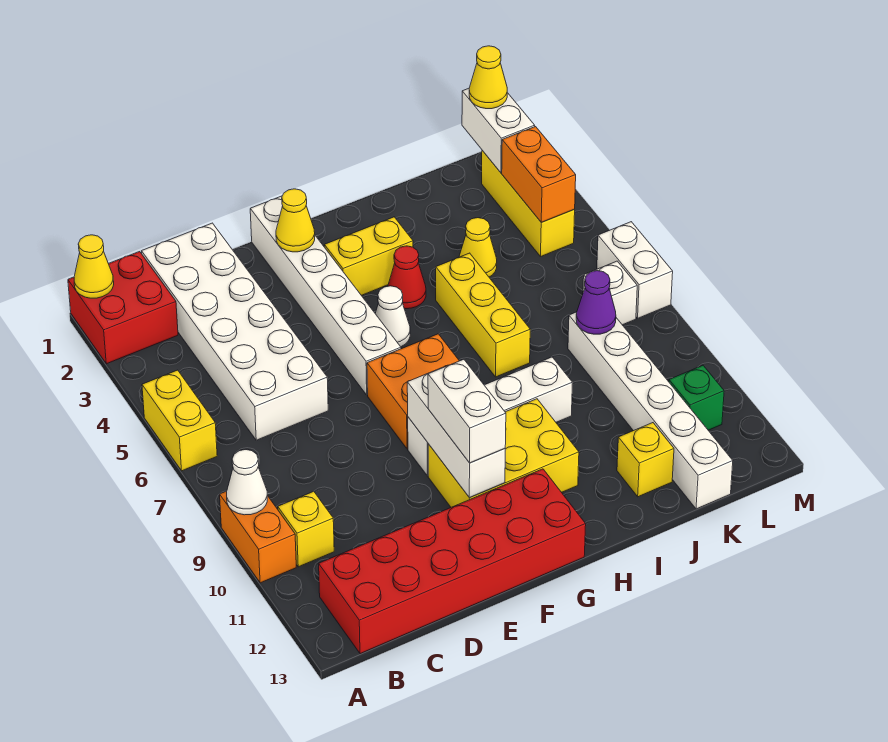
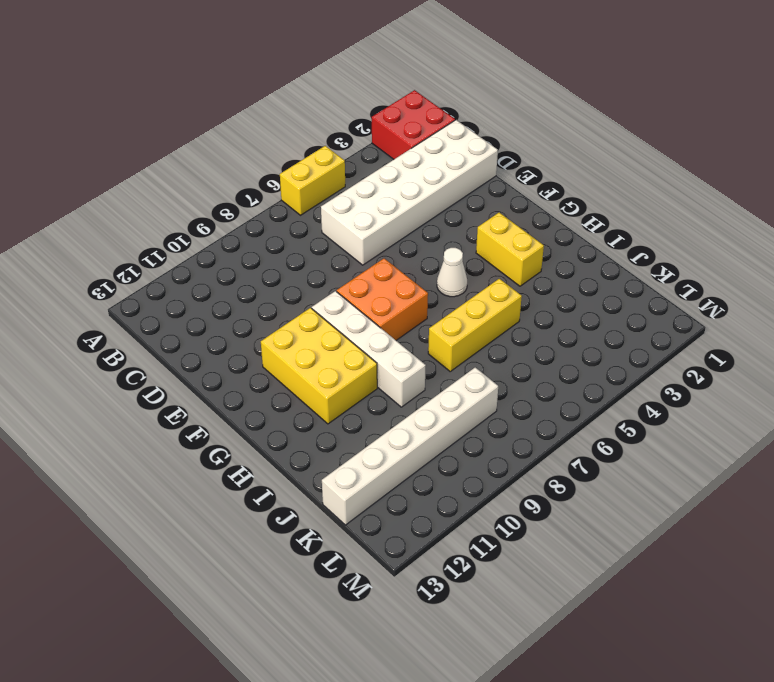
none -> orange brick A9:A10 level 1
none -> yellow brick B10 level 1
none -> red brick B12:G13 level 1
none -> white brick F1:F6 level 1

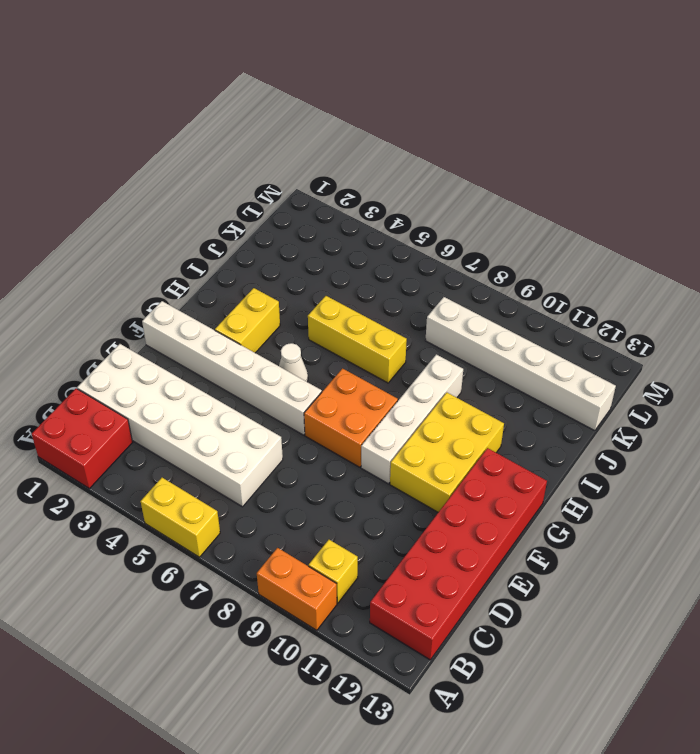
none -> red cone H4 level 1
none -> yellow cone J4 level 1
none -> yellow brick J12 level 1
none -> yellow brick L2:L4 level 1

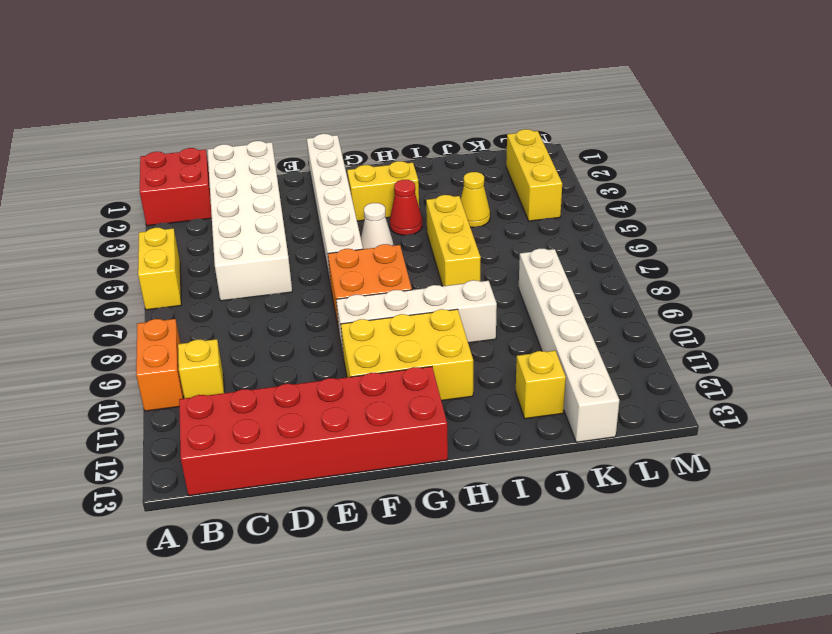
none -> white brick L7 level 1
none -> green brick L11 level 1
none -> white brick M6:M7 level 1
none -> yellow cone A1 level 2

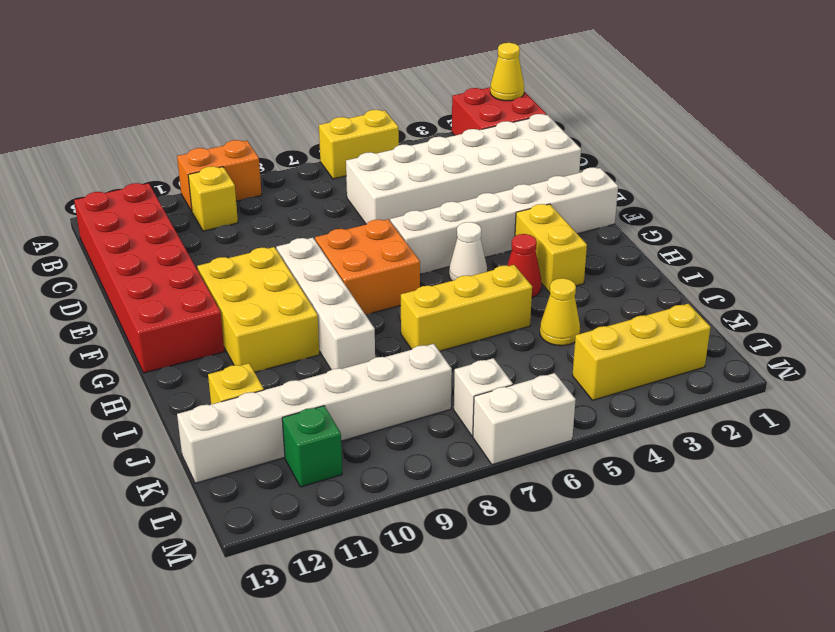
none -> white cone A9 level 2
none -> yellow cone F2 level 2
none -> white brick F9:F11 level 2
none -> purple cone K8 level 2

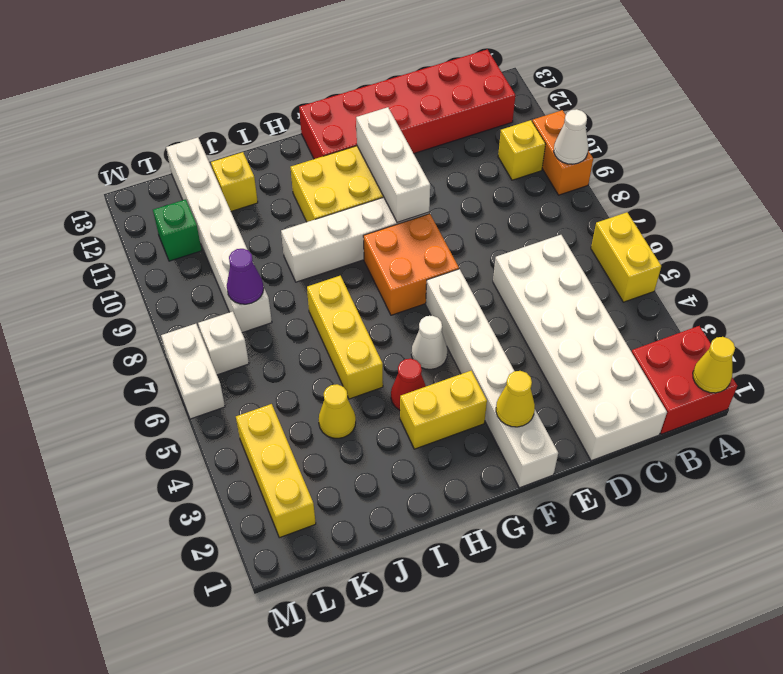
none -> white brick L1:L2 level 2
none -> orange brick L3:L4 level 2
none -> white brick F10:F11 level 3
none -> yellow cone L1 level 3

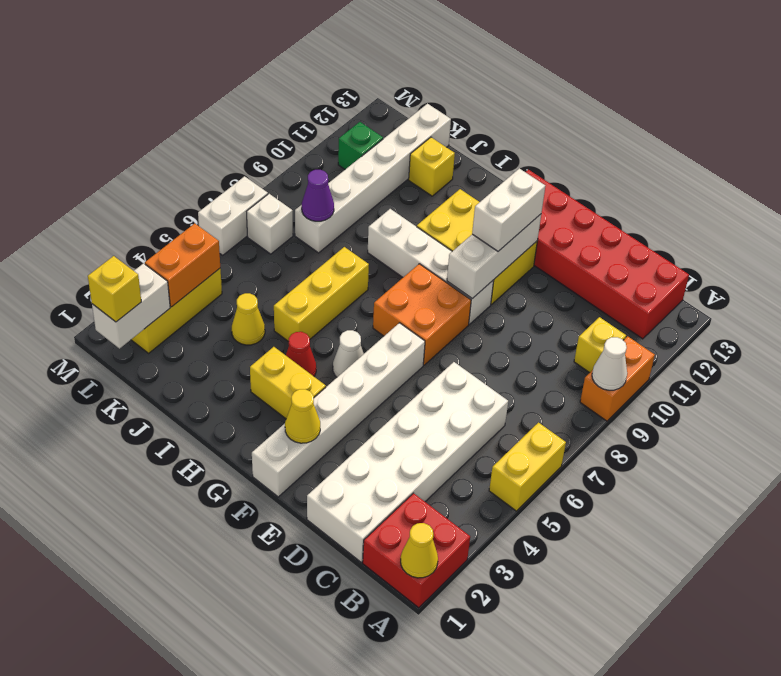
yellow brick L1 level 3 -> yellow cone L1 level 3

